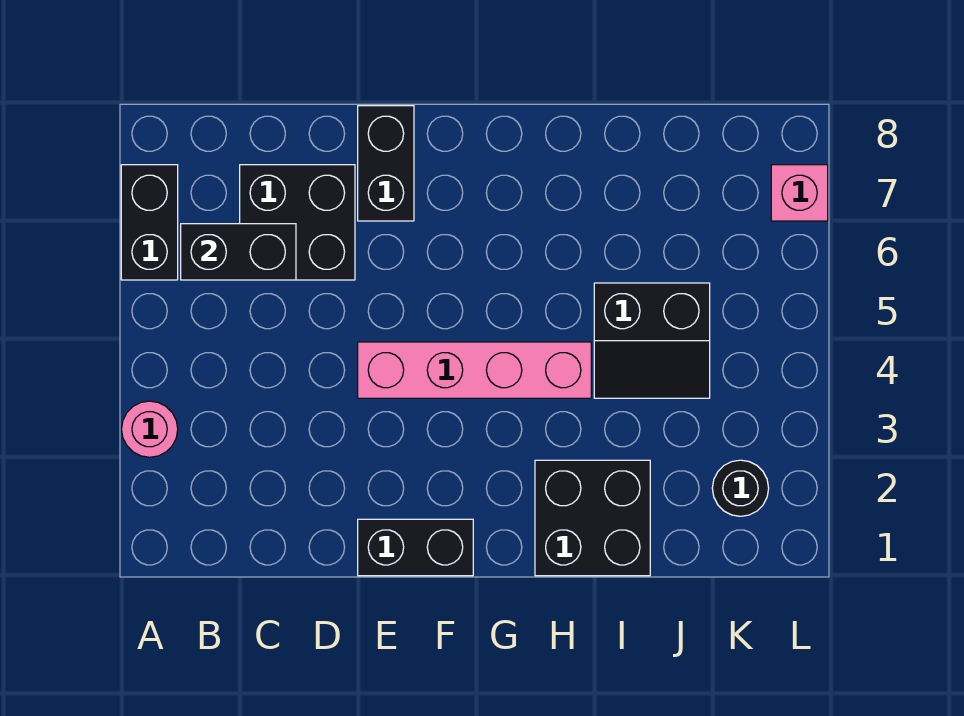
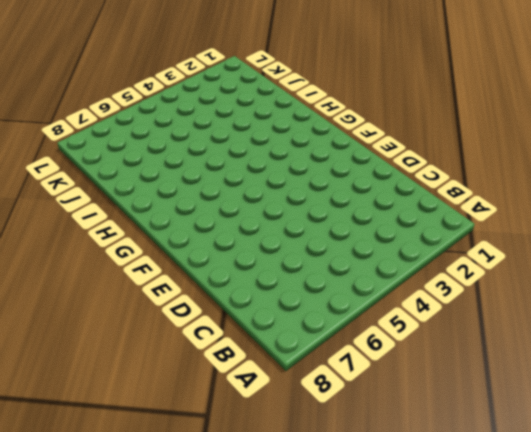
none -> pink round brick A3 level 1
none -> black brick A6:A7 level 1

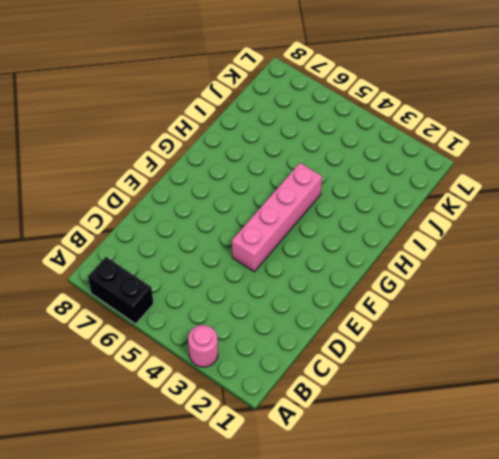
none -> black brick C6:D7 level 1
none -> black brick E1:F1 level 1

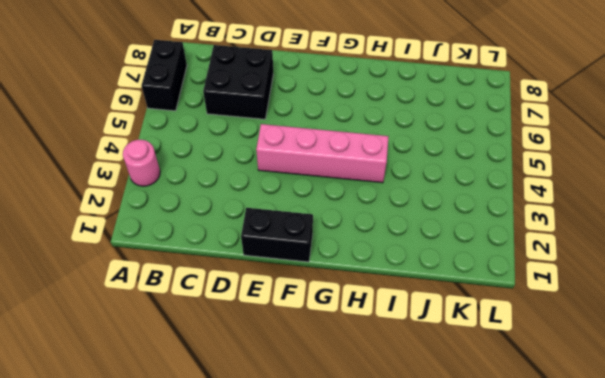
none -> black brick E7:E8 level 1
none -> black brick H1:I2 level 1

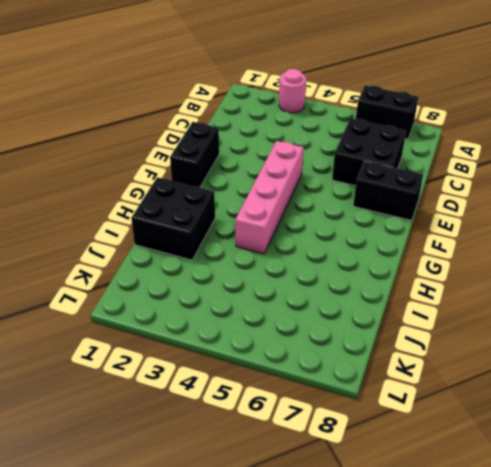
none -> black slope I4:J5 level 1 top 5
none -> black round brick K2 level 1

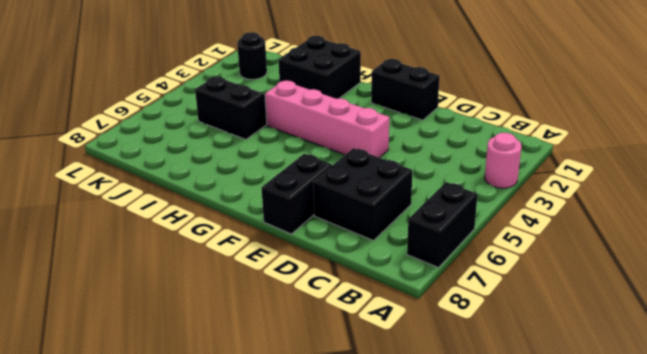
none -> pink brick L7 level 1
none -> black brick B6:C6 level 2

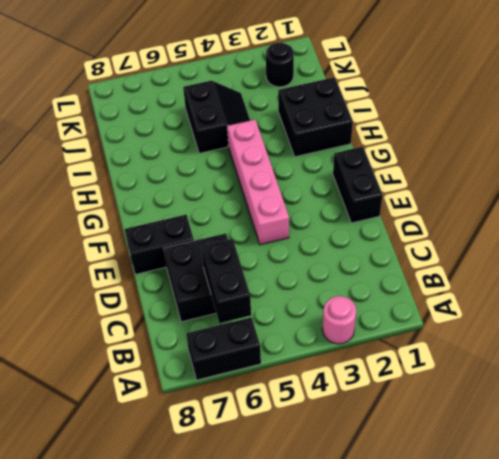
none -> pink brick L7 level 1

